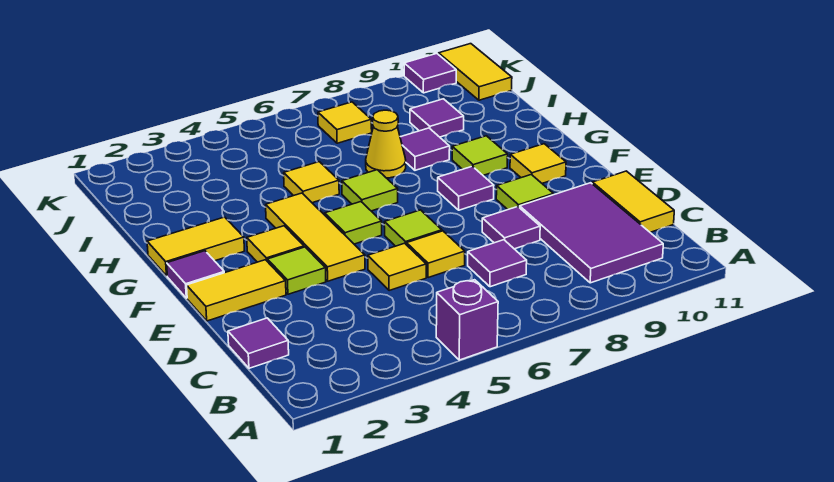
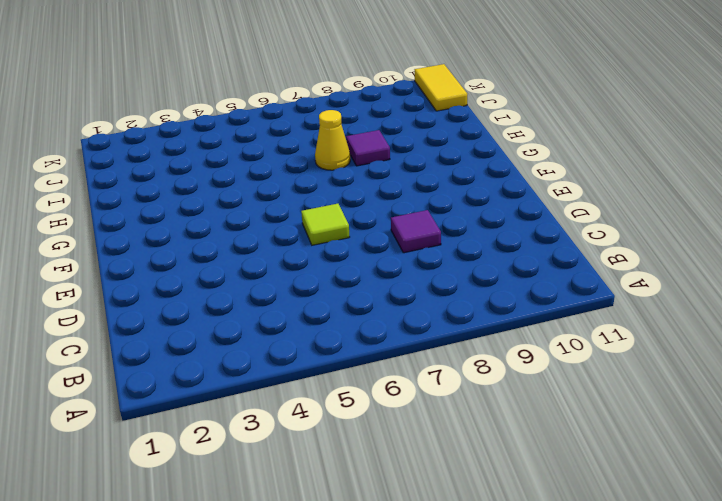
none -> purple brick A5 level 1
none -> purple tile B9:D10 level 1
none -> purple tile C1 level 1

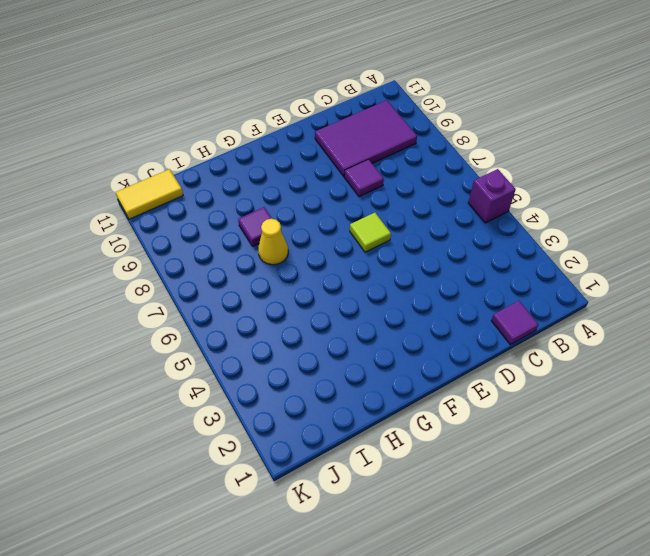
none -> purple tile C7 level 1
none -> yellow tile C11:D11 level 1
none -> yellow tile D5 level 1

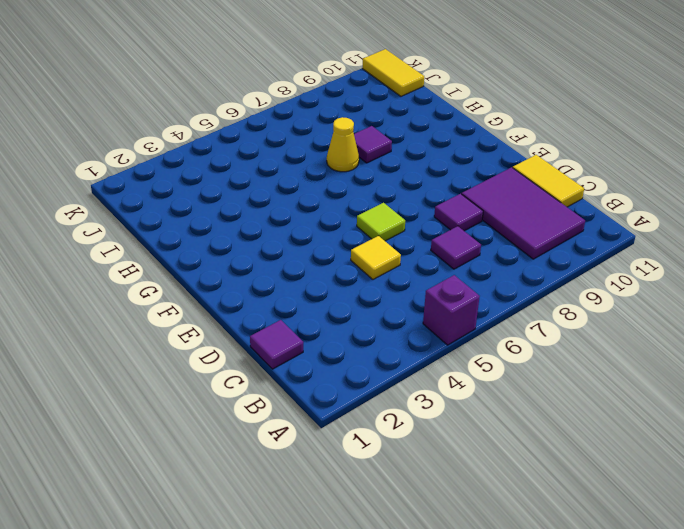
none -> yellow tile D6 level 1
none -> yellow tile E1:E2 level 1
none -> lime tile E3 level 1

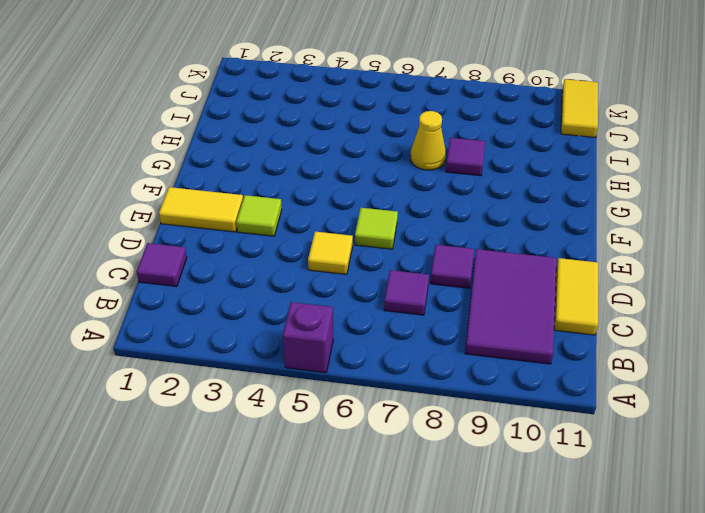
none -> yellow tile D6 level 1
none -> yellow tile E4:G4 level 1
none -> lime tile E9 level 1

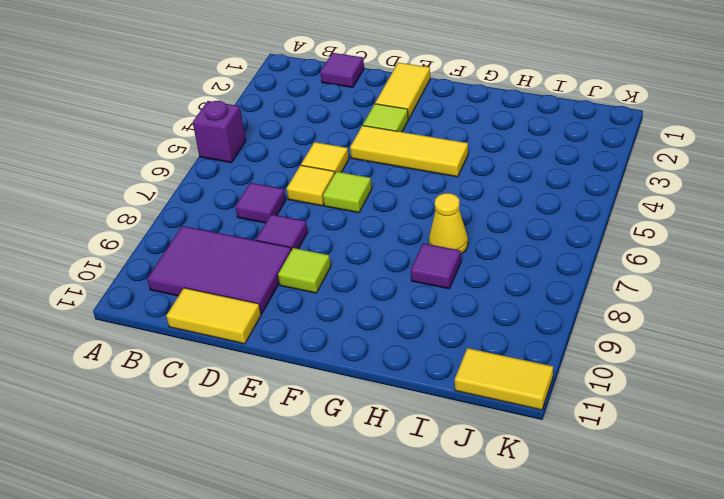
none -> purple tile F1 level 1
none -> yellow tile F3 level 1
none -> lime tile F5 level 1

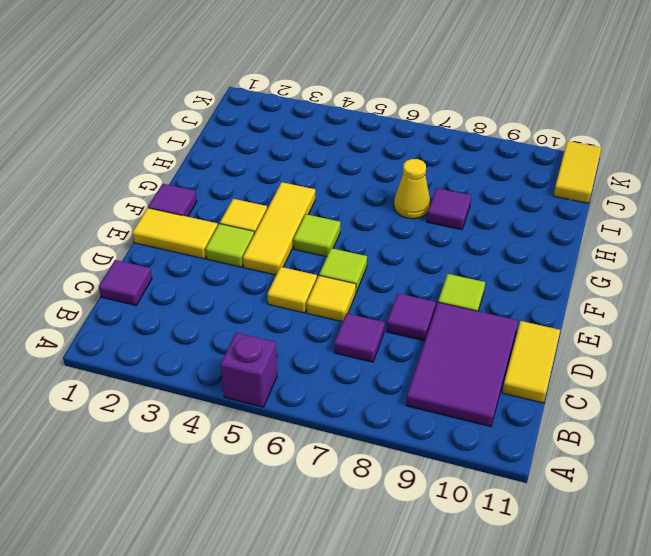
none -> purple tile F8 level 1
none -> yellow tile F10 level 1
none -> yellow tile G1:G2 level 1

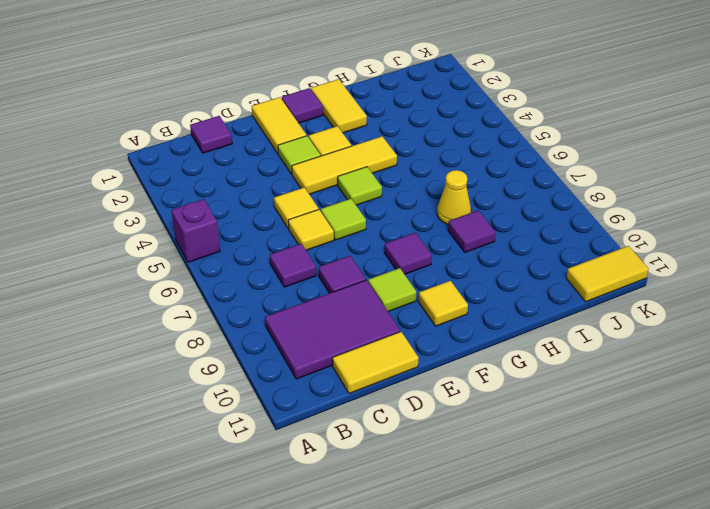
none -> lime tile G6 level 1
none -> lime tile G9 level 1
none -> yellow tile H5 level 1

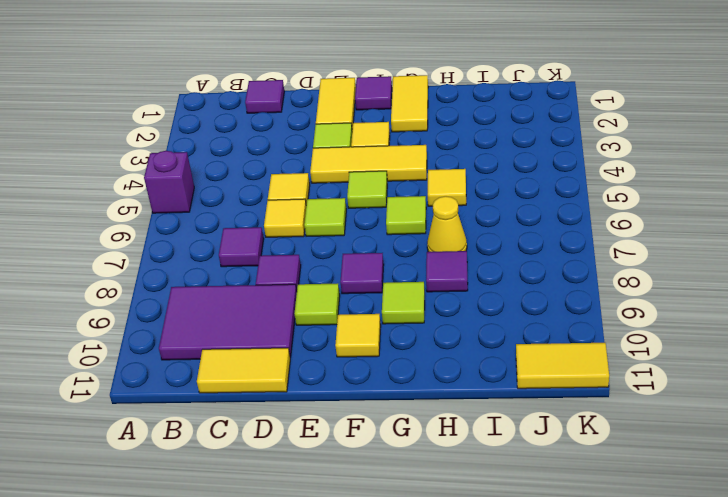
none -> purple tile I9 level 1
none -> yellow tile J7 level 1
none -> purple tile K10 level 1

